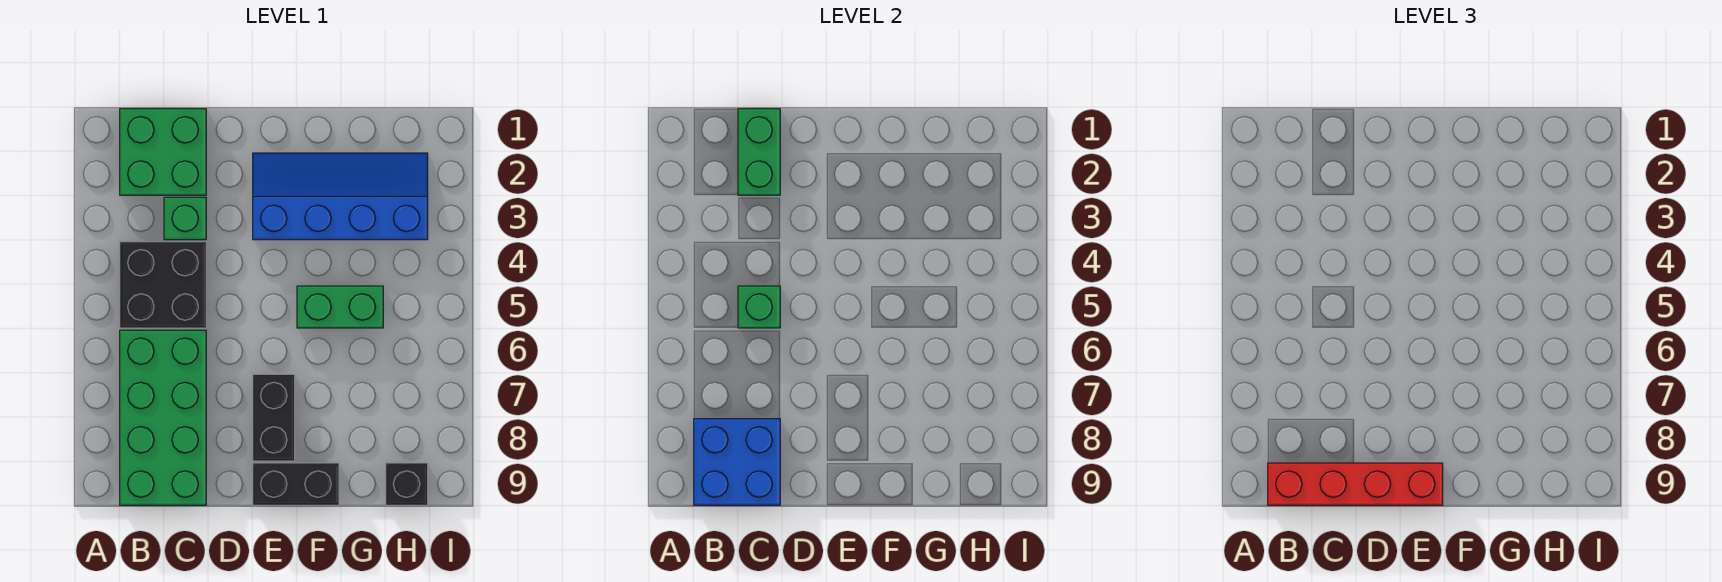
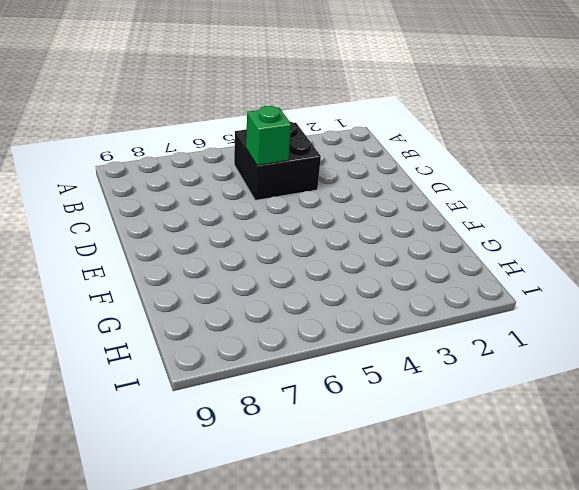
none -> green brick B1:C2 level 1
none -> green brick B6:C9 level 1
none -> green brick C3 level 1

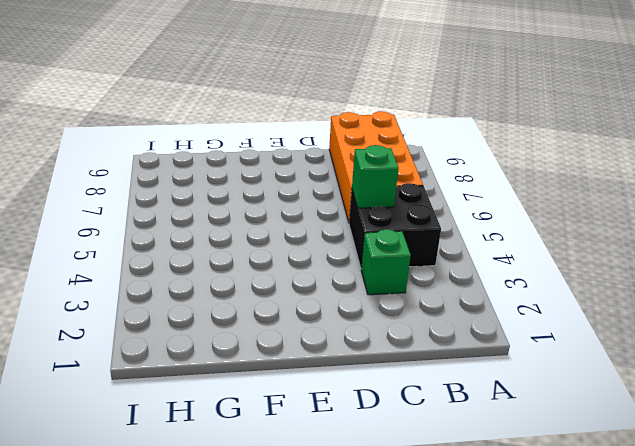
orange brick B6:C9 level 1 -> green brick B6:C9 level 1
none -> green brick B1:C2 level 1
none -> blue slope E2:H3 level 1 top 3
none -> black brick E7:E8 level 1

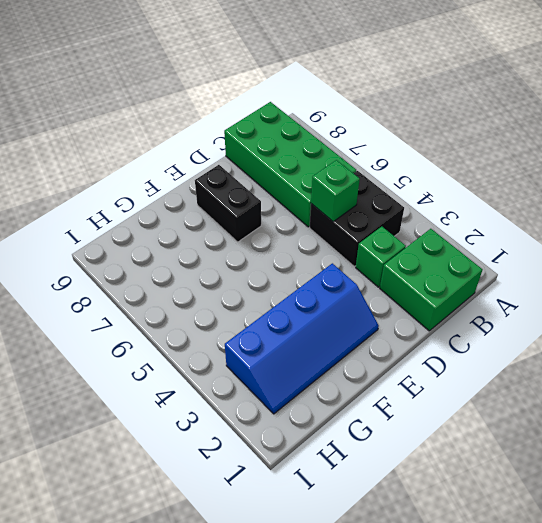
none -> black brick E9:F9 level 1
none -> green brick F5:G5 level 1
none -> black brick H9 level 1

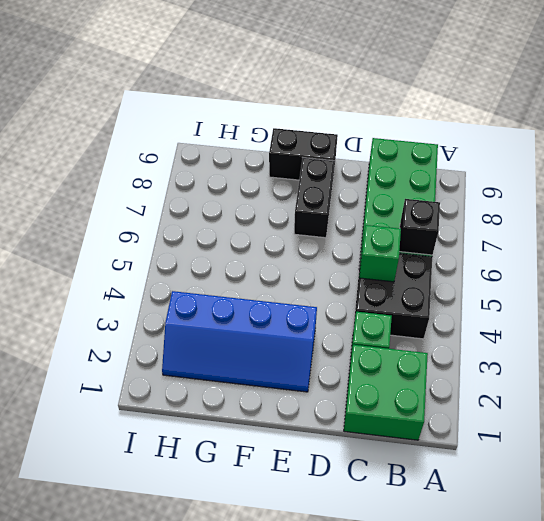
black brick B6 level 2 -> black brick H9 level 1
none -> green brick F5:G5 level 1
none -> blue brick B8:C9 level 2
none -> green brick C1:C2 level 2

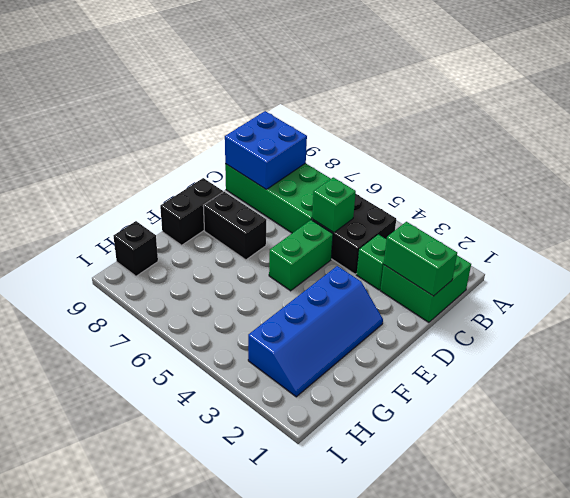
green brick D5:E5 level 1 -> green brick F5:G5 level 1
none -> red brick B9:E9 level 3

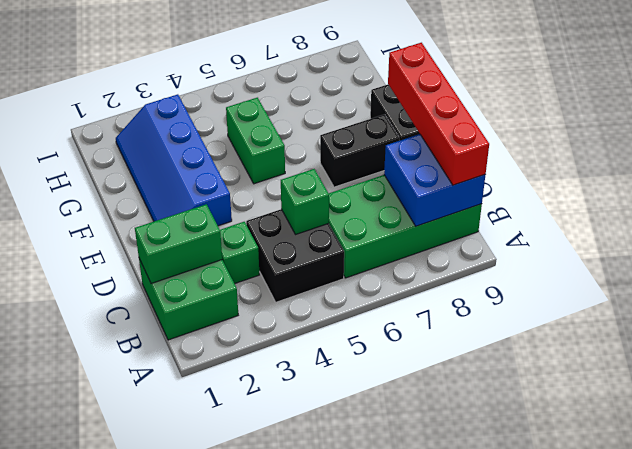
none -> black brick H9 level 1

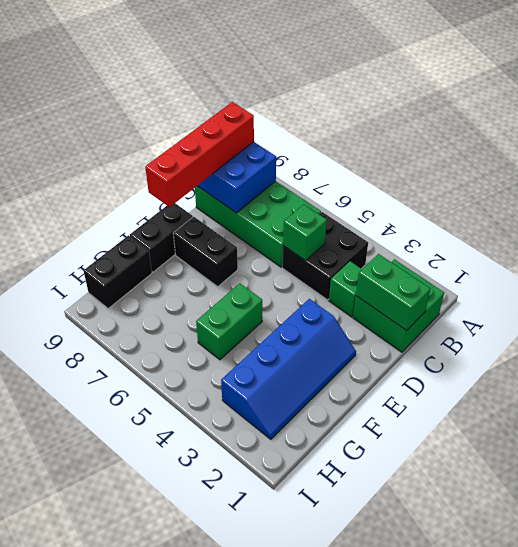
black brick G9:H9 level 1 -> black brick H9 level 1

